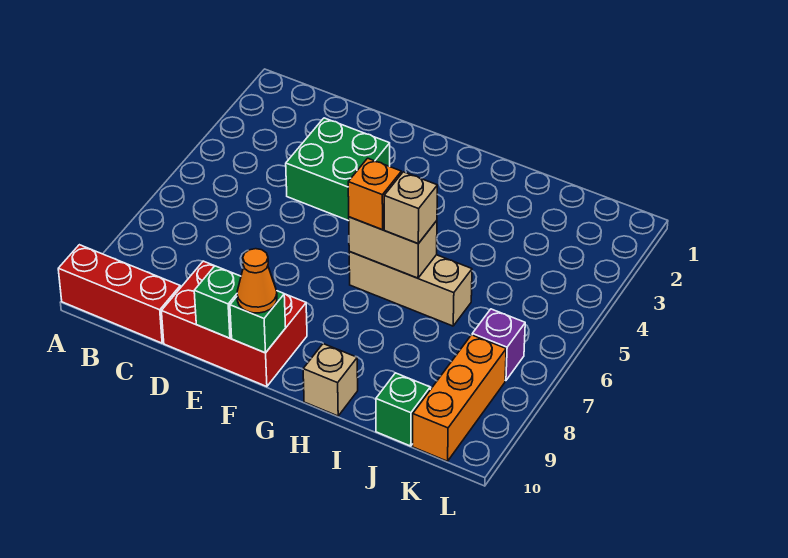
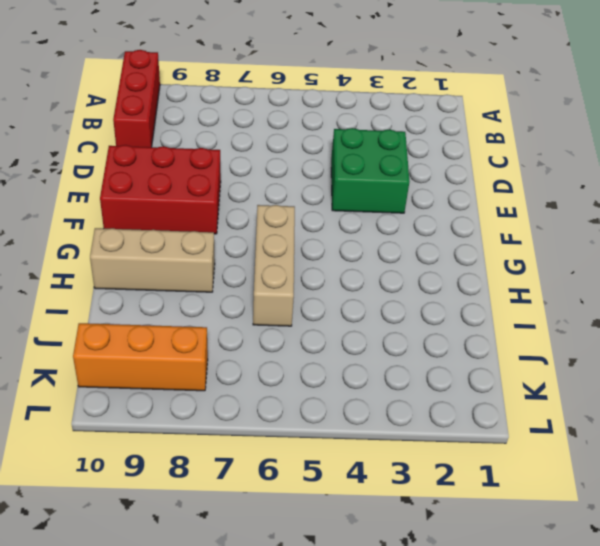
red brick E8:F10 level 1 -> red brick D9:F10 level 1
tan brick H8:H10 level 1 -> tan brick H10 level 1
none -> green brick J10 level 1
none -> purple brick K7 level 1
none -> green brick E10 level 2

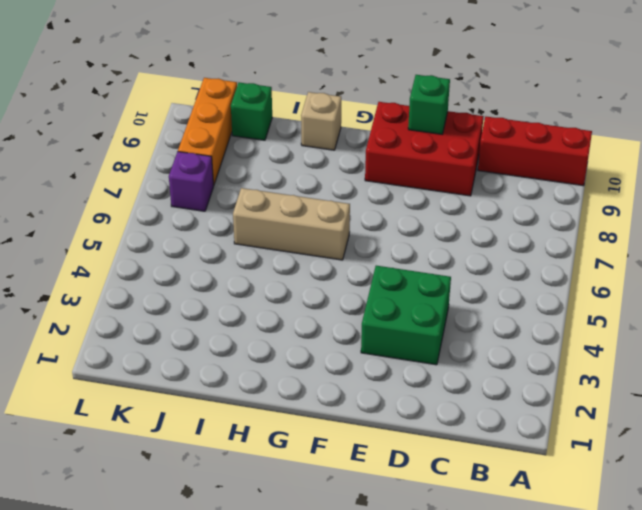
none -> green brick F10 level 2
none -> tan brick G6:H6 level 2
none -> orange cone F10 level 3

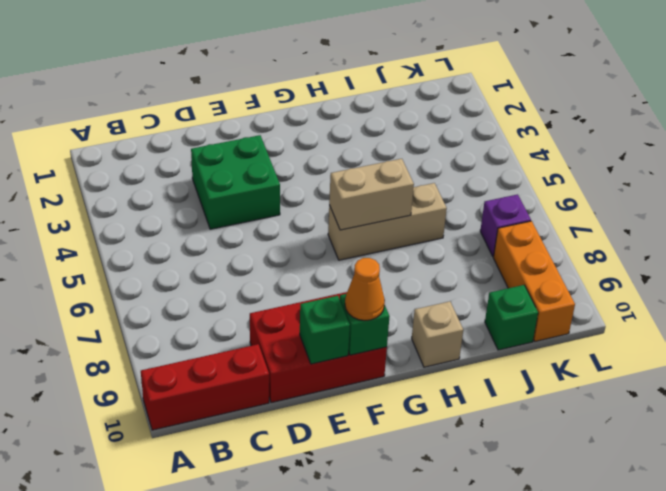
none -> orange brick G6 level 3
none -> tan brick H6 level 3

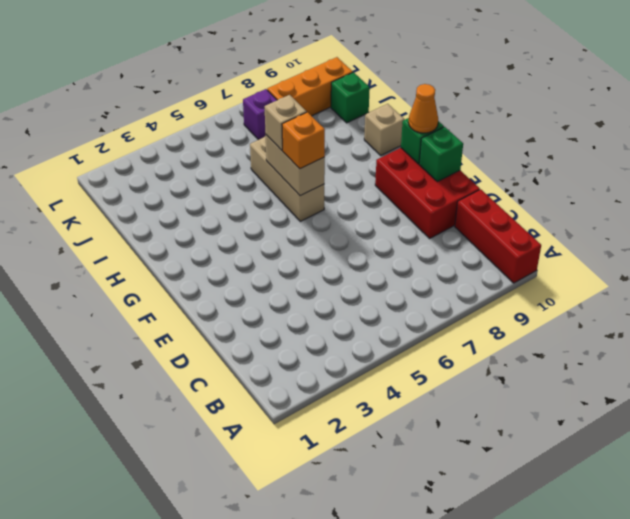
none -> green brick D3:E4 level 1

